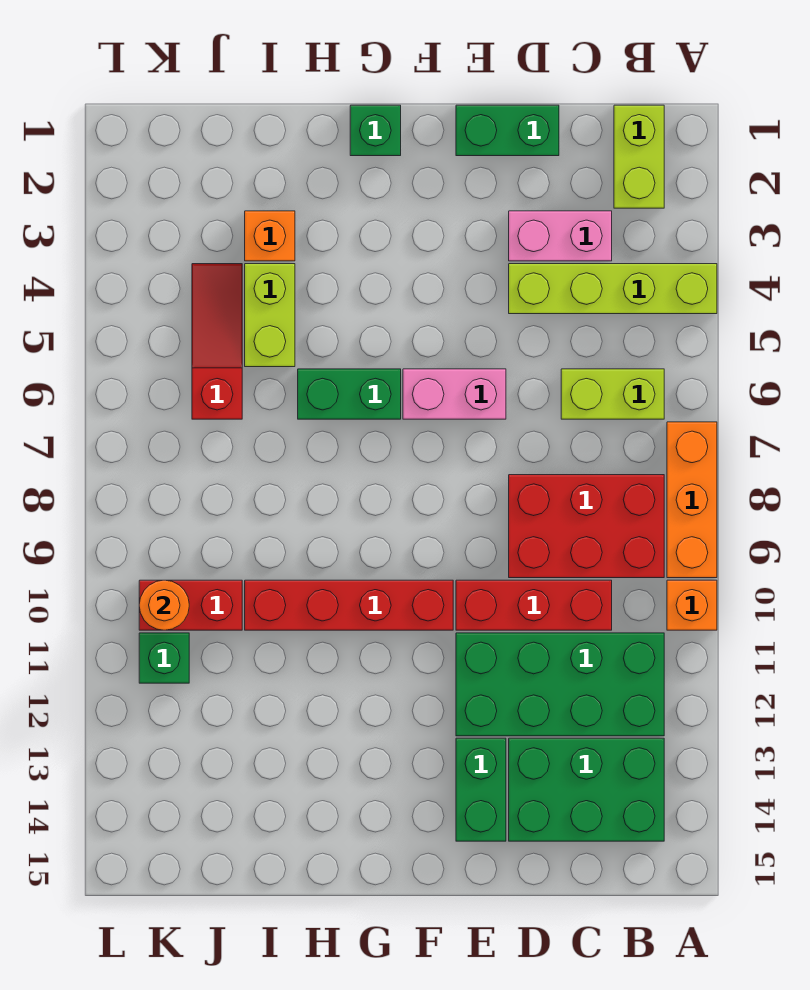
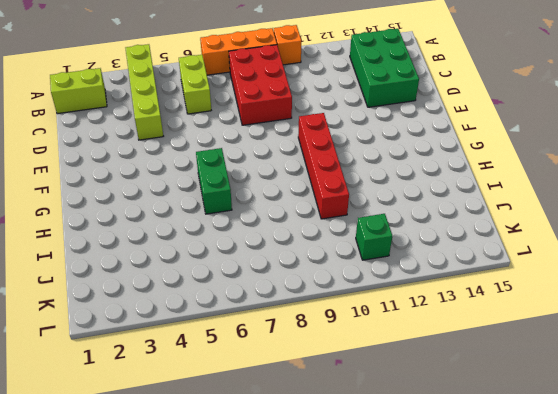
none -> green brick B11:E12 level 1
none -> pink brick C3:D3 level 1
none -> red brick C10:E10 level 1

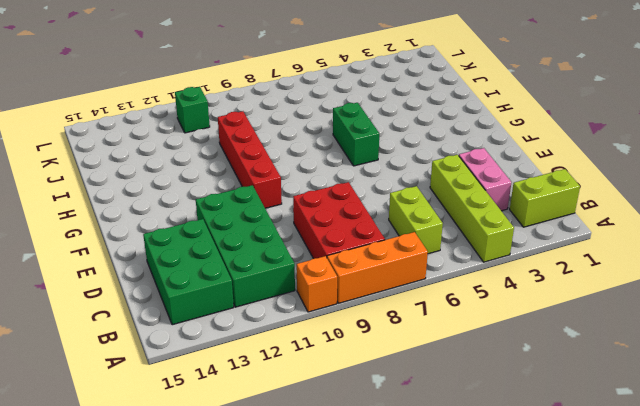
none -> red brick C10:E10 level 1
none -> green brick D1:E1 level 1
none -> pink brick E6:F6 level 1

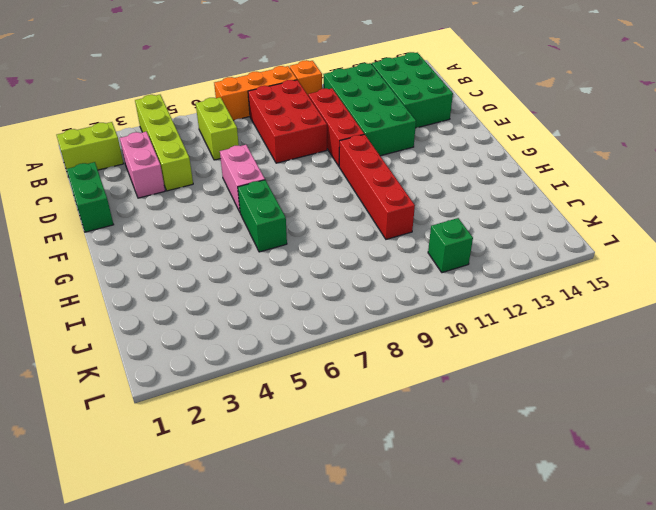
none -> green brick E13:E14 level 1
none -> green brick G1 level 1
none -> orange brick I3 level 1

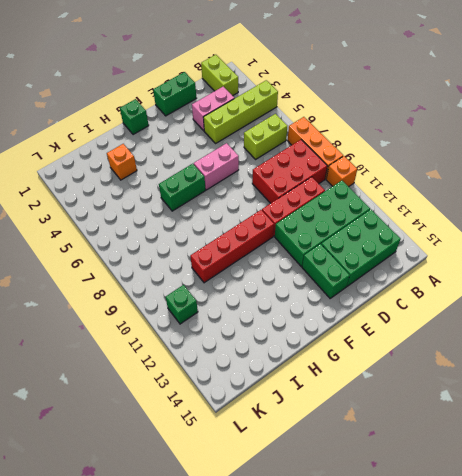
none -> lime brick I4:I5 level 1
none -> red slope J4:J6 level 1 top 6
none -> red brick J10:K10 level 1

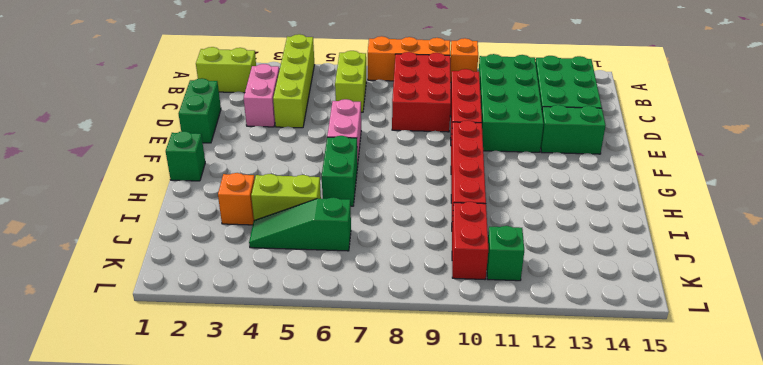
green slope J4:J6 level 1 top 6 -> red slope J4:J6 level 1 top 6
none -> orange round brick K10 level 2

